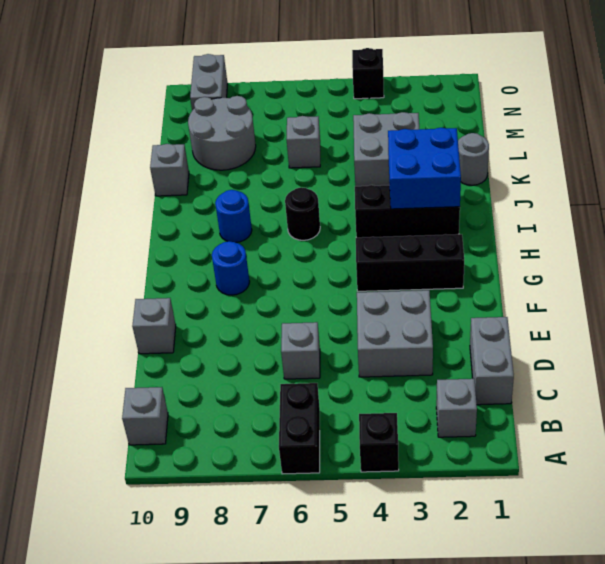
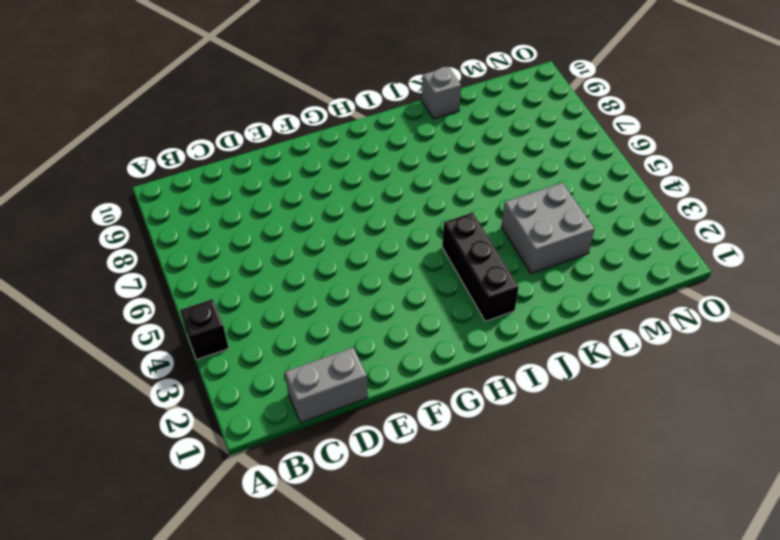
none -> black brick A6:B6 level 1
none -> grey brick B2 level 1
none -> grey brick B10 level 1

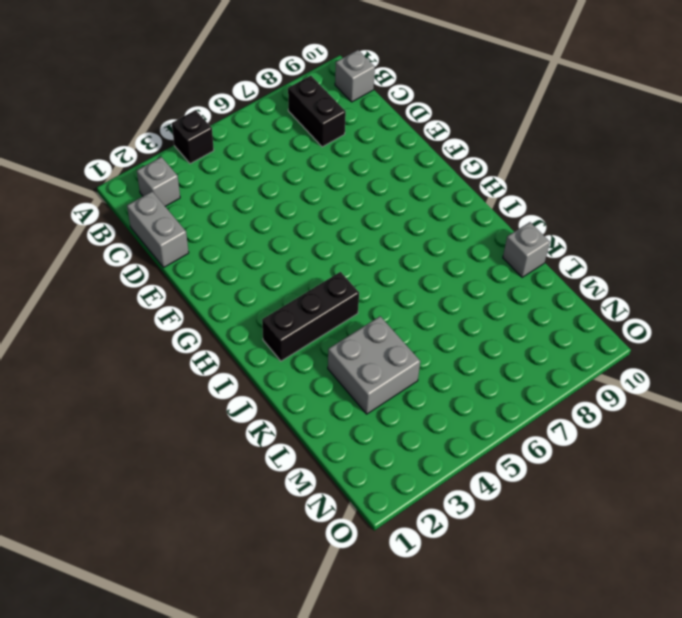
black brick B8:C8 level 1 -> black brick A6:B6 level 1
none -> grey brick D3:E4 level 1
none -> grey brick D6 level 1
none -> grey brick E10 level 1

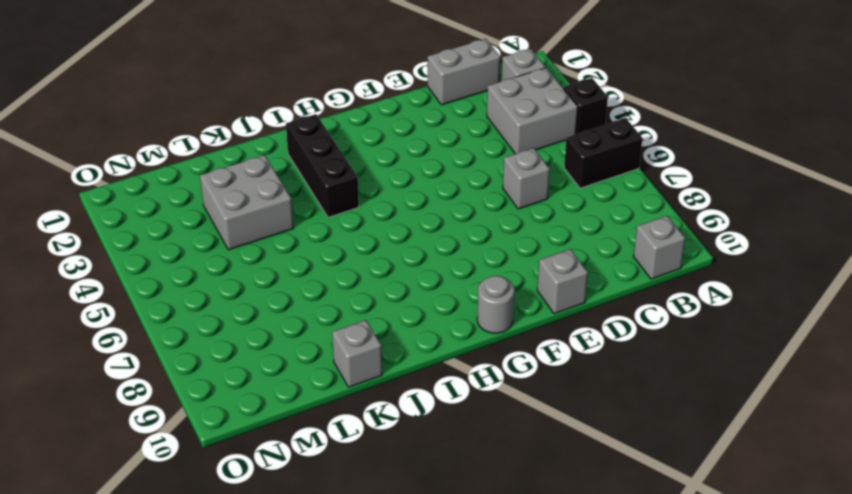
grey brick B3:C4 level 1 -> grey brick D3:E4 level 1
grey round brick G10 level 1 -> grey round brick K1 level 1
none -> black brick G2:G4 level 1
none -> blue round brick G8 level 1
none -> black round brick I6 level 1

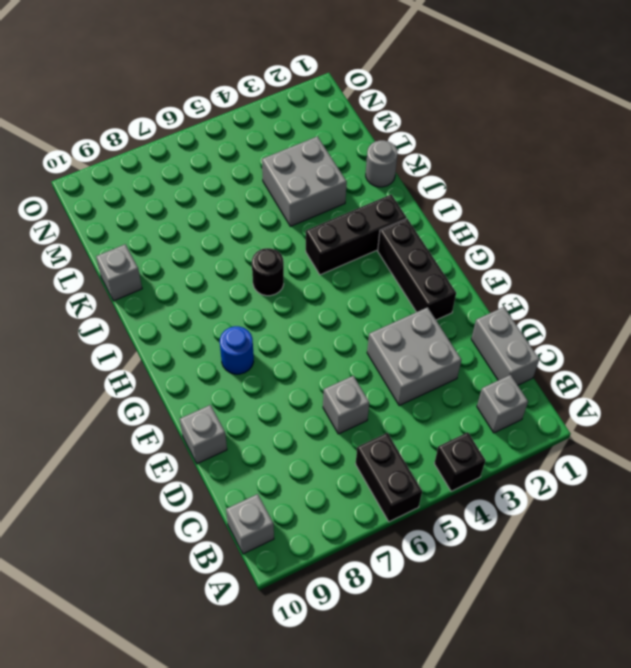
black brick F2:H2 level 1 -> black brick G2:G4 level 1
none -> blue round brick I8 level 1
none -> grey brick L6 level 1
none -> grey round brick L8:M9 level 1

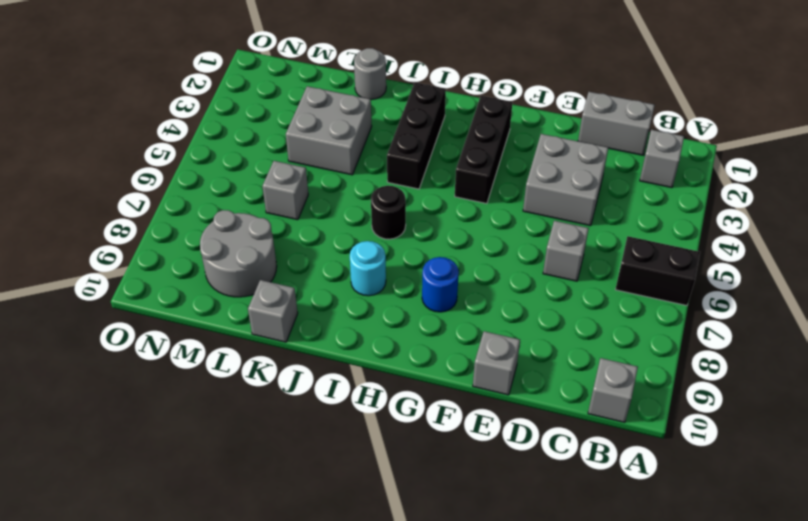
cyan round brick I8 level 1 -> blue round brick I8 level 1
none -> black brick A4 level 1
none -> grey brick N9:O9 level 1
none -> black brick O4 level 1

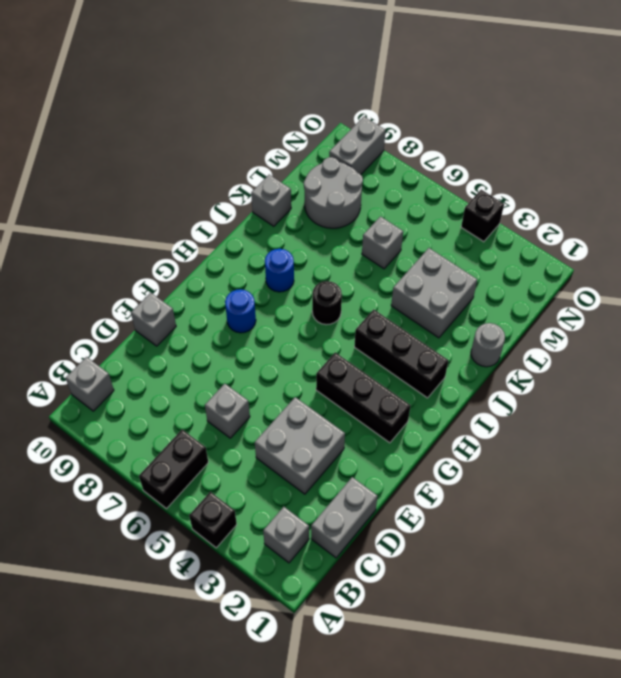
none -> blue brick I2:J3 level 2

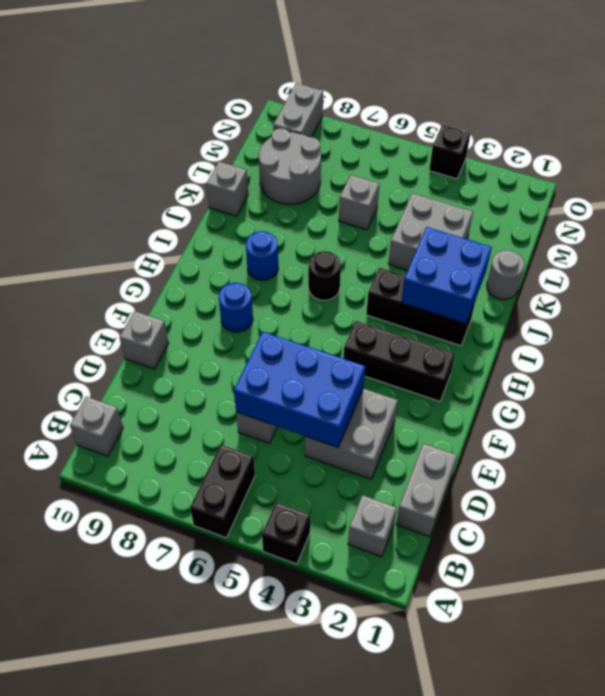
blue brick D4:E6 level 2 -> none

